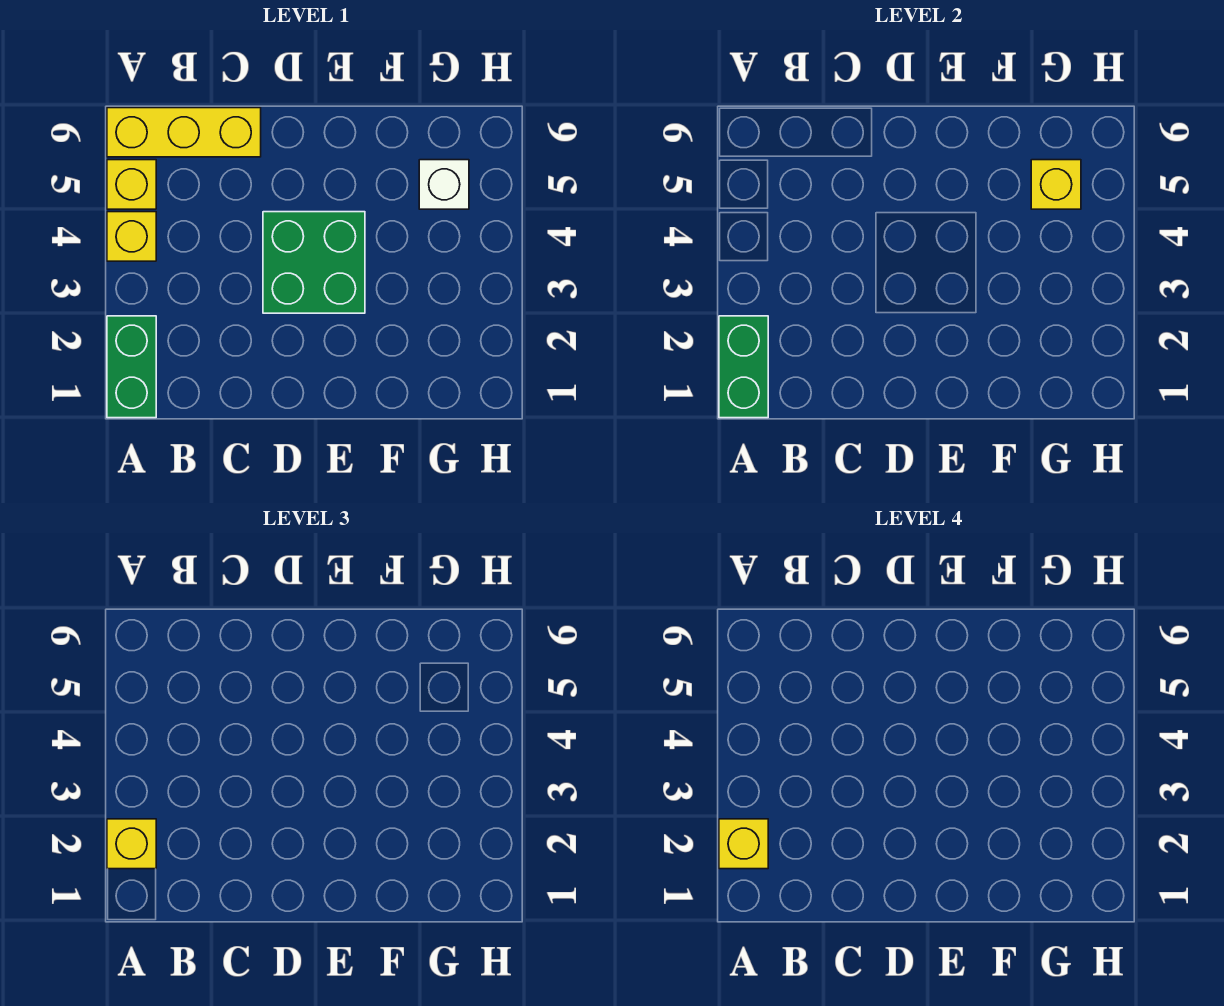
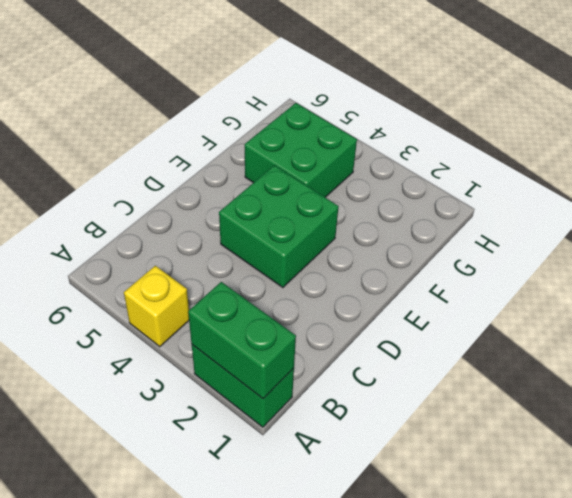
green brick F4:G5 level 1 -> white brick G5 level 1
none -> yellow brick A5 level 1
none -> yellow brick A6:C6 level 1

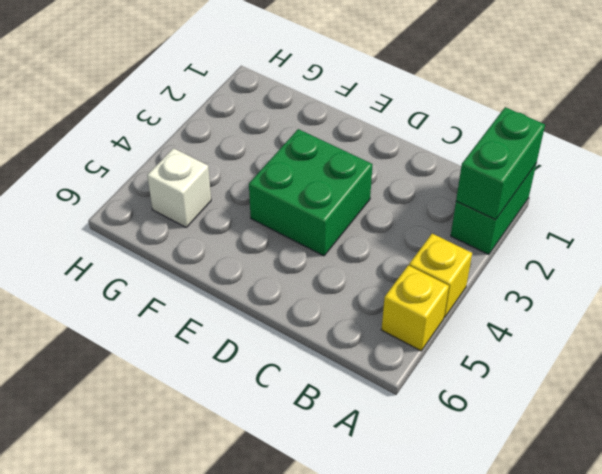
none -> yellow brick A6:C6 level 1
none -> yellow brick G5 level 2

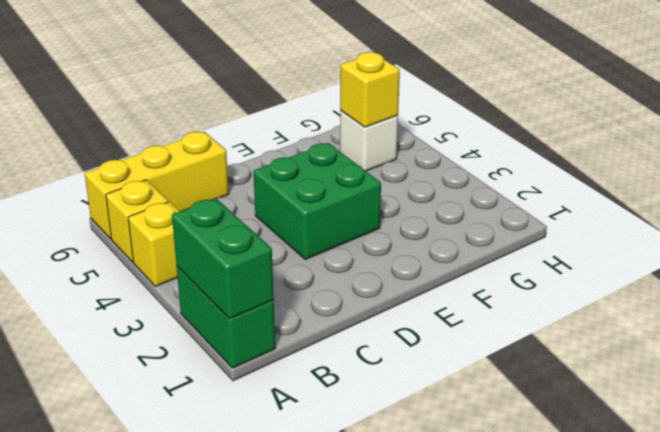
none -> yellow brick A2 level 3
none -> yellow brick A2 level 4

